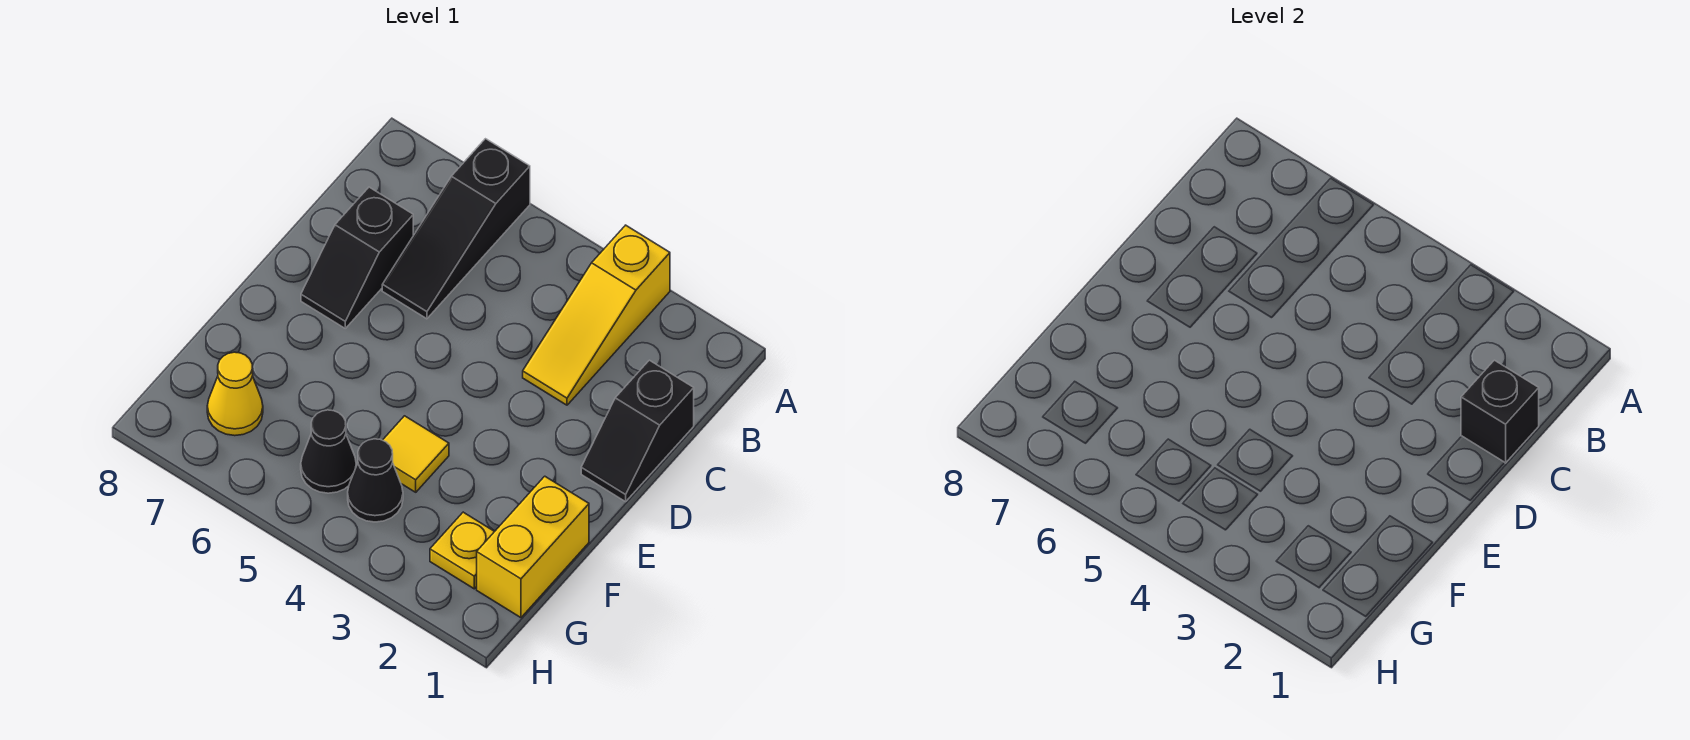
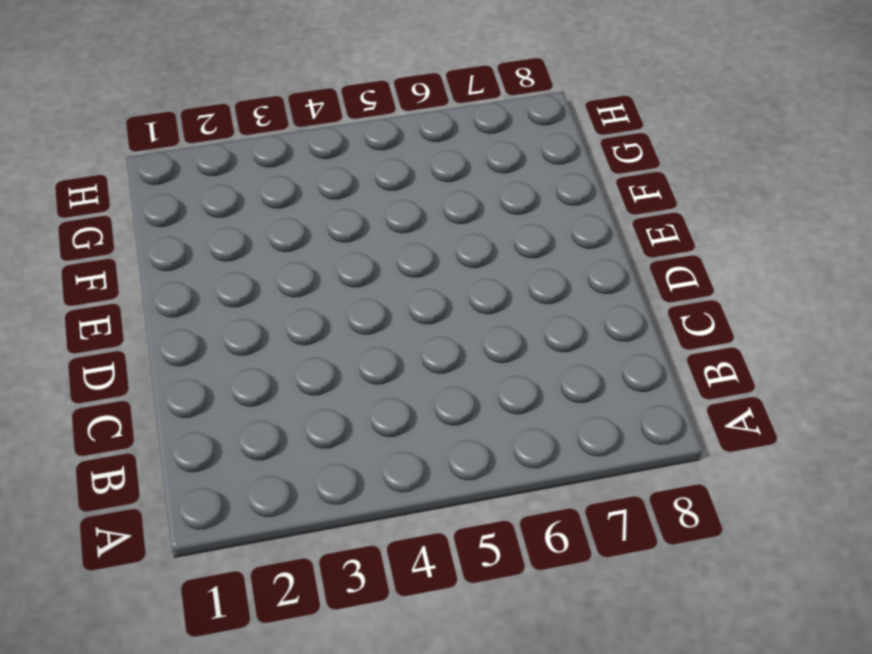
none -> yellow slope A3:C3 level 1 top A
none -> black slope A6:C6 level 1 top A

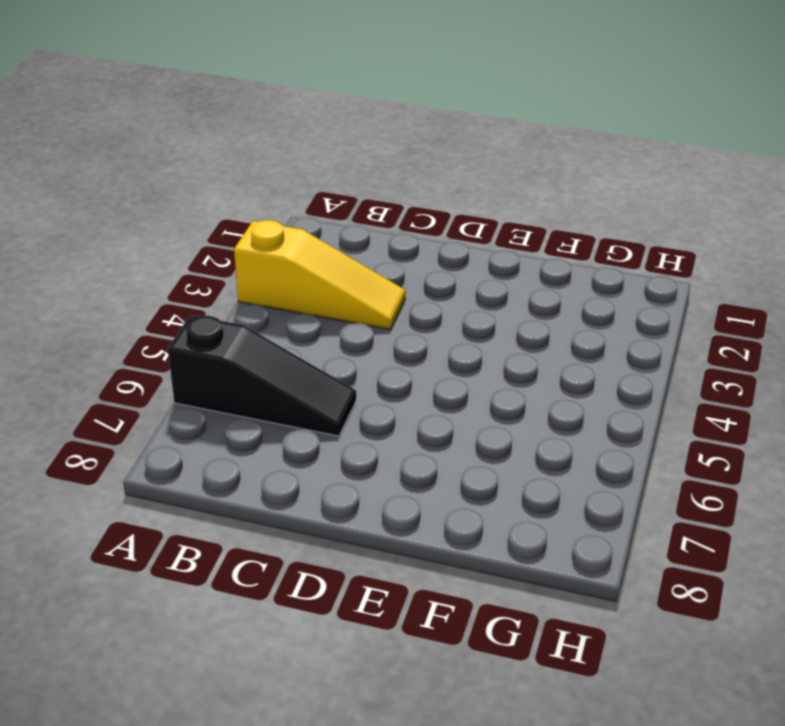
none -> black slope C1:D1 level 1 top C
none -> black slope C7:D7 level 1 top C

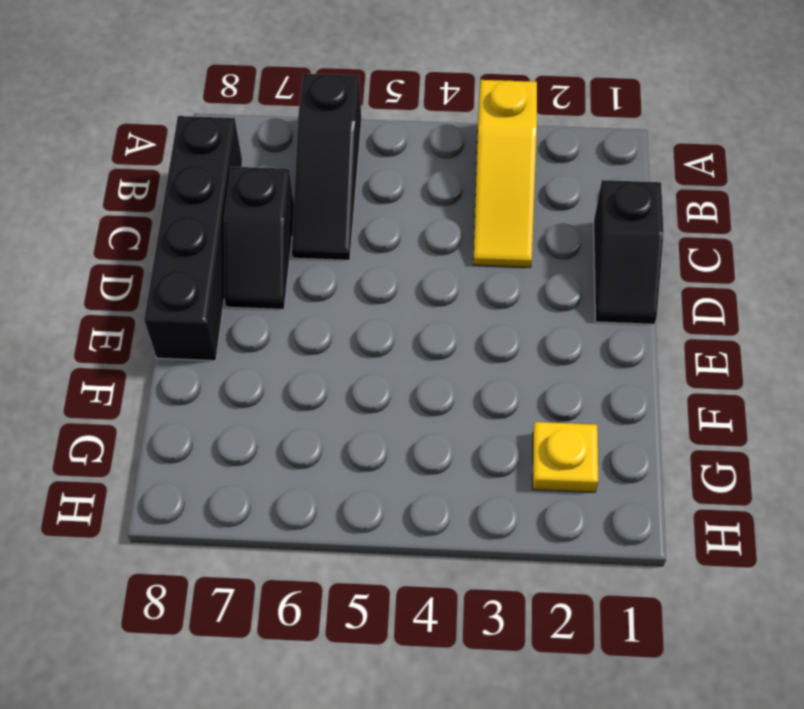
black brick B8:E8 level 1 -> none
none -> yellow brick F1:G1 level 1
none -> yellow tile F4 level 1

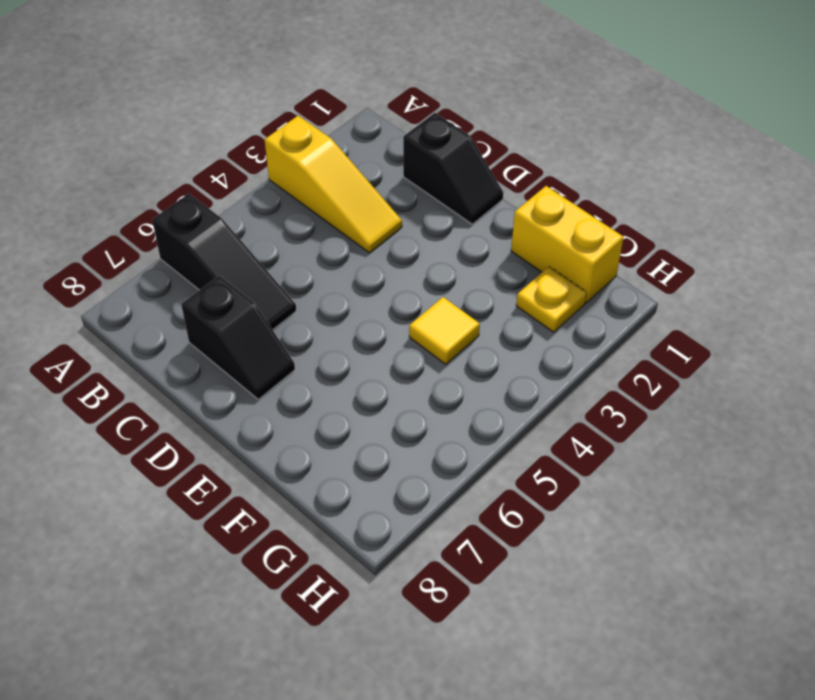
none -> black cone G4 level 1
none -> black cone G5 level 1

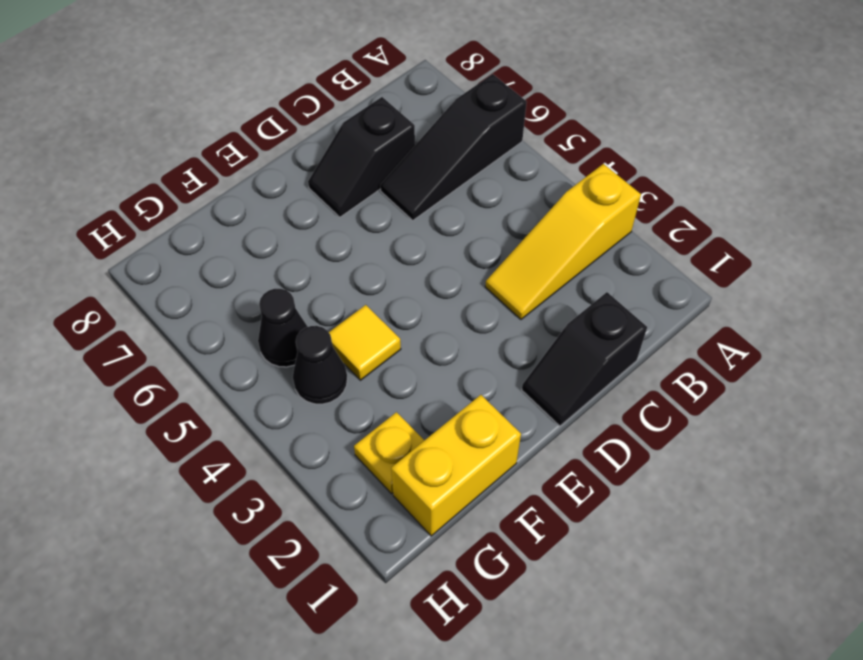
none -> yellow cone G7 level 1
none -> black brick C1 level 2

